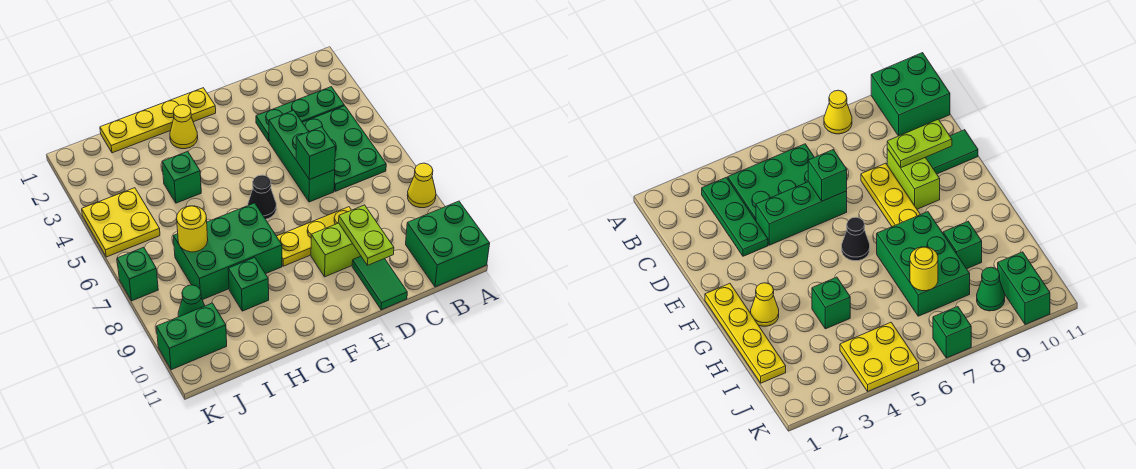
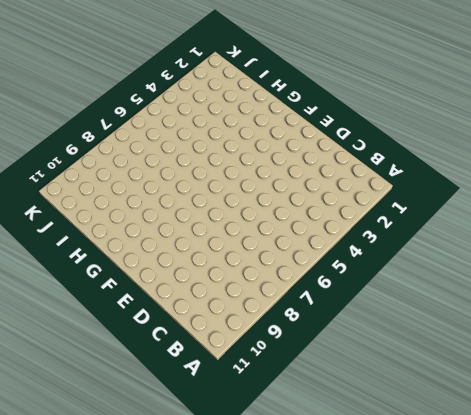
none -> yellow cone A8 level 1
none -> green brick A10:B11 level 1
none -> green plate B3:D3 level 1

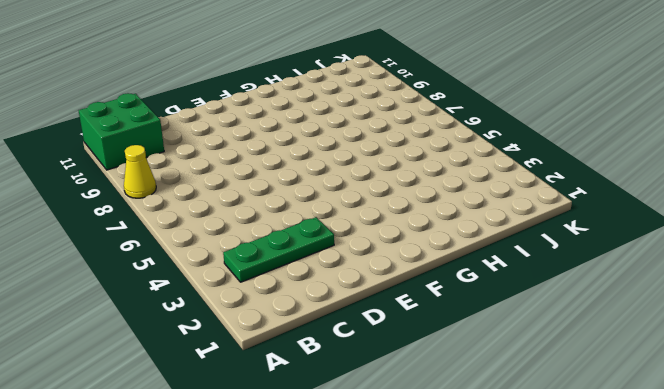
none -> green plate B4:C6 level 1
none -> green brick D4:D6 level 1
none -> yellow plate D8:F8 level 1

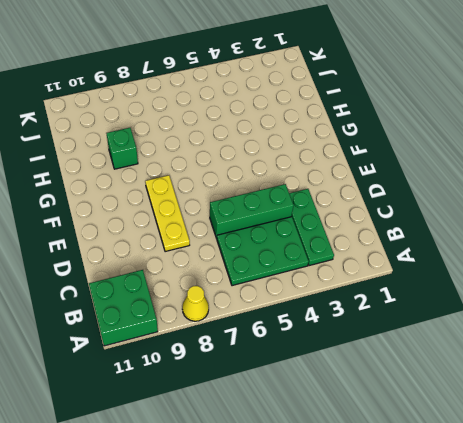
none -> lime brick D9:E9 level 1
none -> green tile D10:D11 level 1
none -> yellow plate F1:I1 level 1

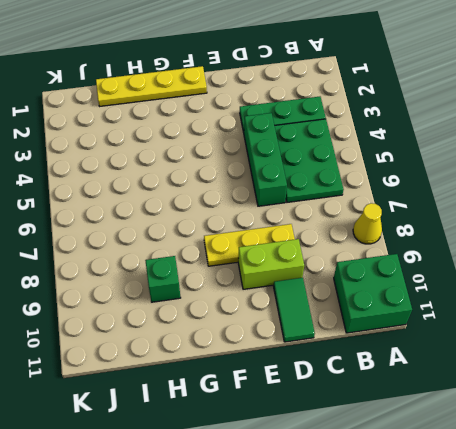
none -> black cone F6 level 1
none -> yellow cone G2 level 1
none -> green brick G7:I8 level 1

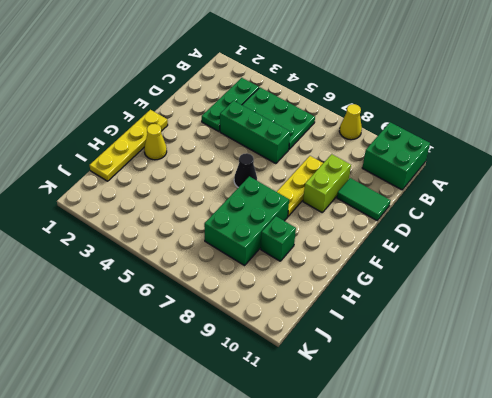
none -> green brick H4 level 1
none -> yellow plate J4:K5 level 1
none -> green cone J9 level 1

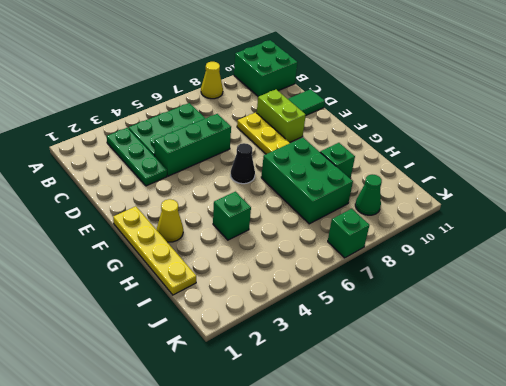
none -> yellow plate J4:K5 level 1
none -> green brick J10:K10 level 1
none -> green brick D6 level 2

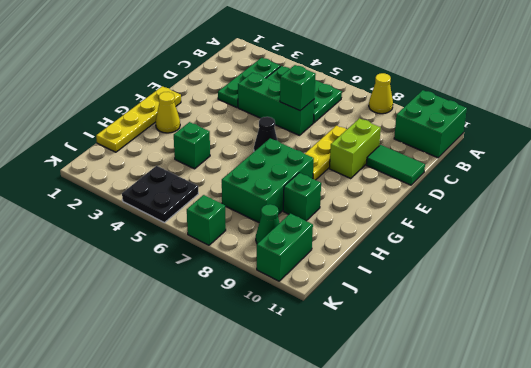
black plate J4:K5 level 1 -> yellow plate J4:K5 level 1
none -> lime plate D9:D10 level 2
none -> yellow round brick I7 level 2

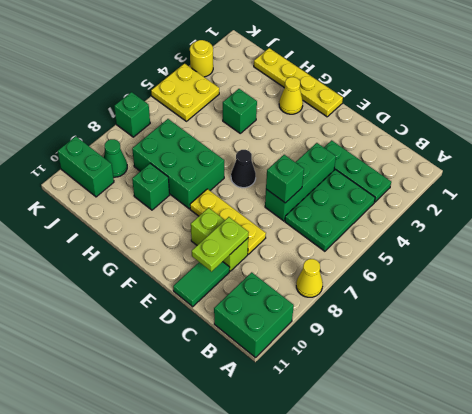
yellow round brick K3 level 1 -> yellow round brick I7 level 2

